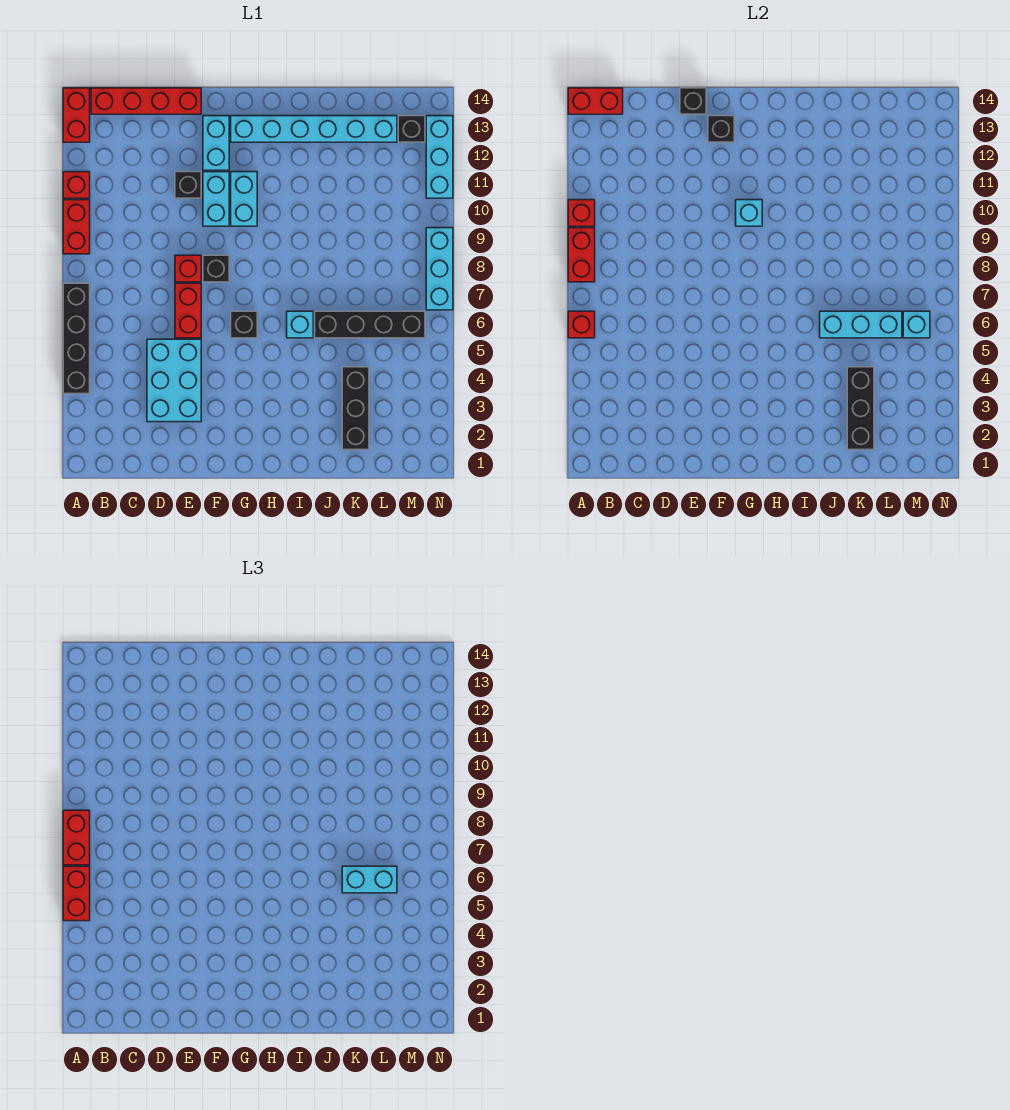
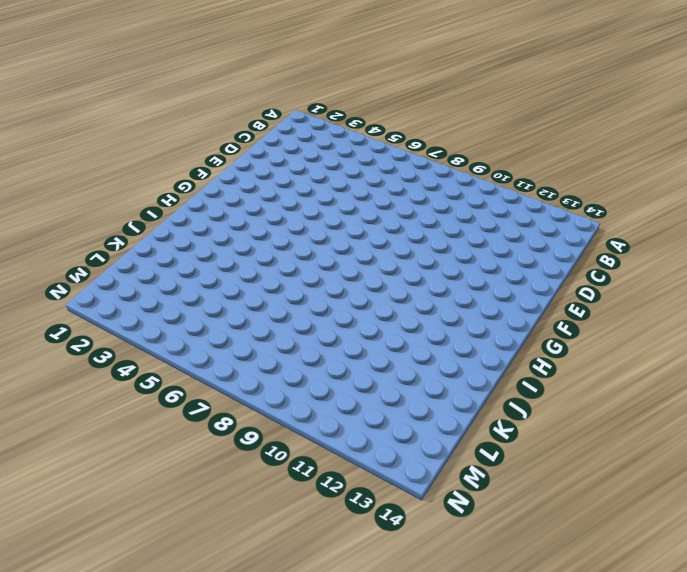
none -> black brick A4:A7 level 1
none -> red brick A9:A10 level 1
none -> red brick A11 level 1
none -> red brick A13:A14 level 1

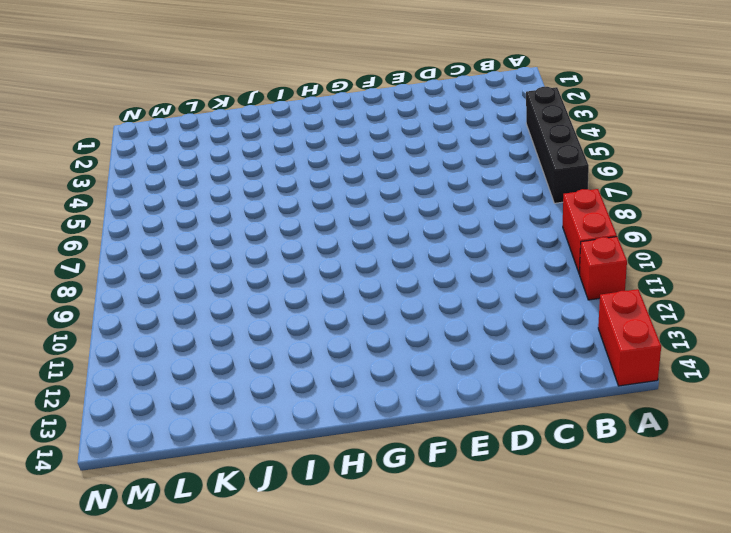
none -> red brick B14:E14 level 1
none -> cyan brick D3:E5 level 1
none -> red brick E6:E7 level 1
none -> red brick E8 level 1

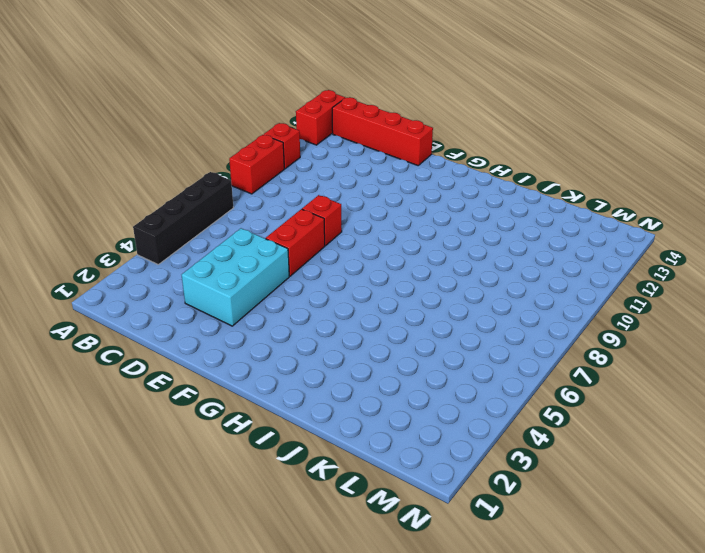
none -> black brick E11 level 1
none -> black brick F8 level 1
none -> cyan brick F10:F11 level 1
none -> cyan brick F12:F13 level 1

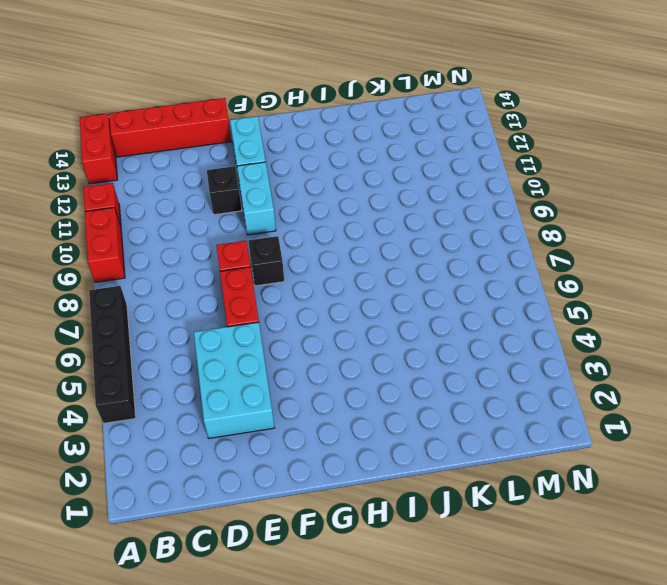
none -> black brick G6 level 1
none -> cyan brick G10:G11 level 1
none -> cyan brick G13:L13 level 1
none -> cyan brick I6 level 1

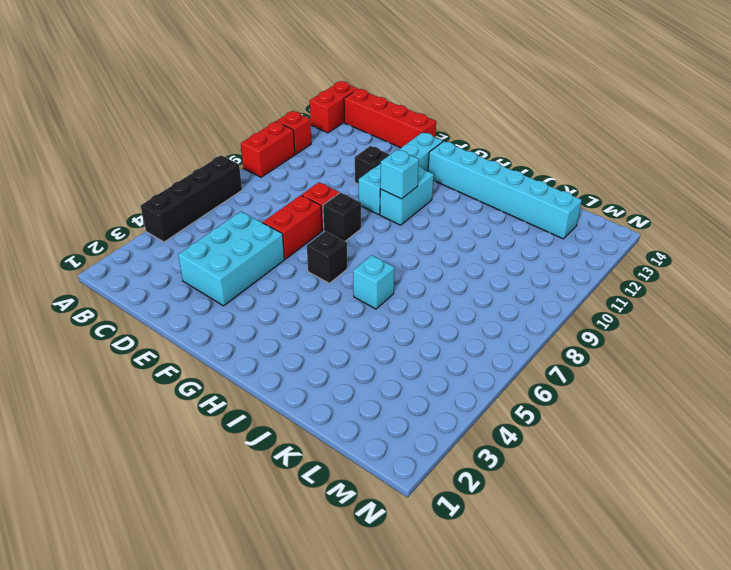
none -> black brick J6:M6 level 1
none -> black brick K2:K4 level 1
none -> black brick M13 level 1
none -> cyan brick N7:N9 level 1

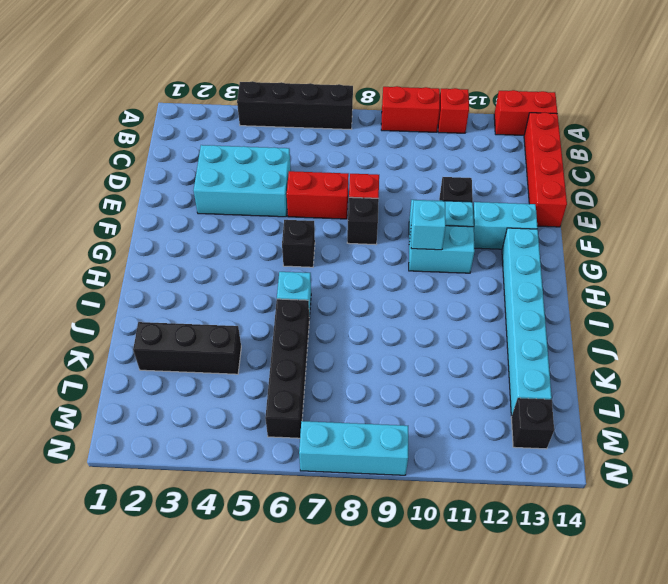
none -> cyan brick N11:N13 level 1
none -> red brick A6 level 2
none -> red brick A8:A9 level 2
none -> red brick A10 level 2

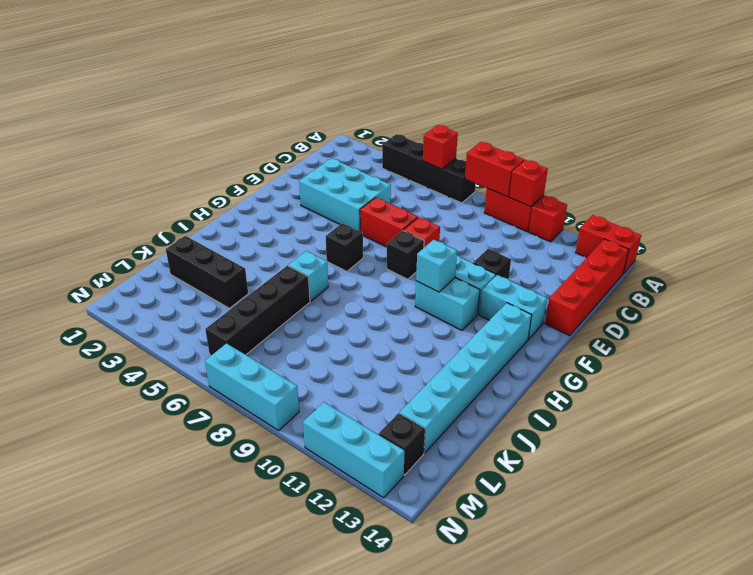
none -> red brick A14:B14 level 2
none -> black brick E14 level 2
none -> black brick F13 level 2
none -> cyan brick J6:L6 level 2

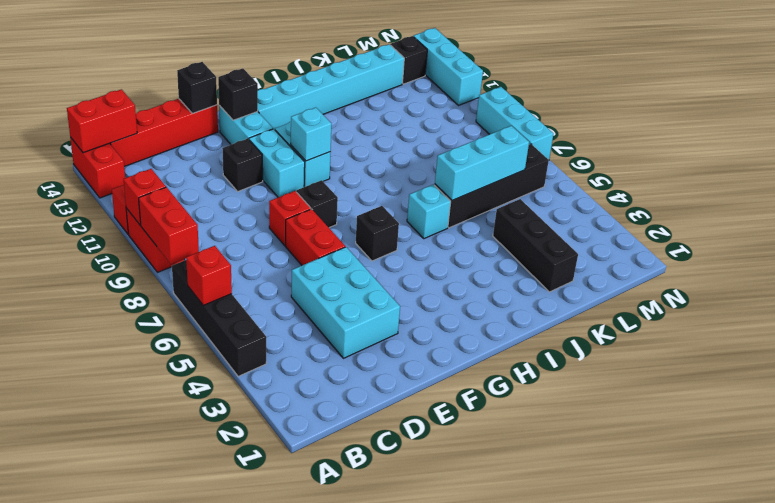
none -> black brick K2:K4 level 2
none -> cyan brick M6 level 2
none -> red brick A5:A6 level 3
none -> red brick A7:A8 level 3

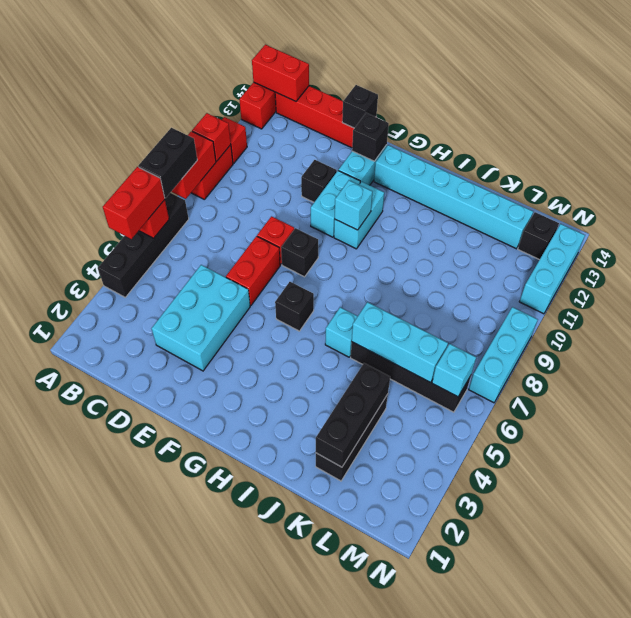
black brick A7:A8 level 3 -> red brick A7:A8 level 3
none -> cyan brick K6:L6 level 3

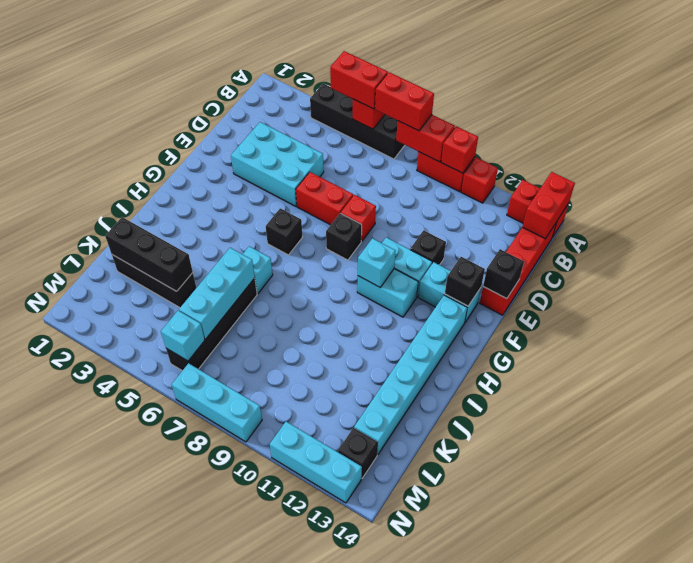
none -> cyan brick K6:L6 level 3

